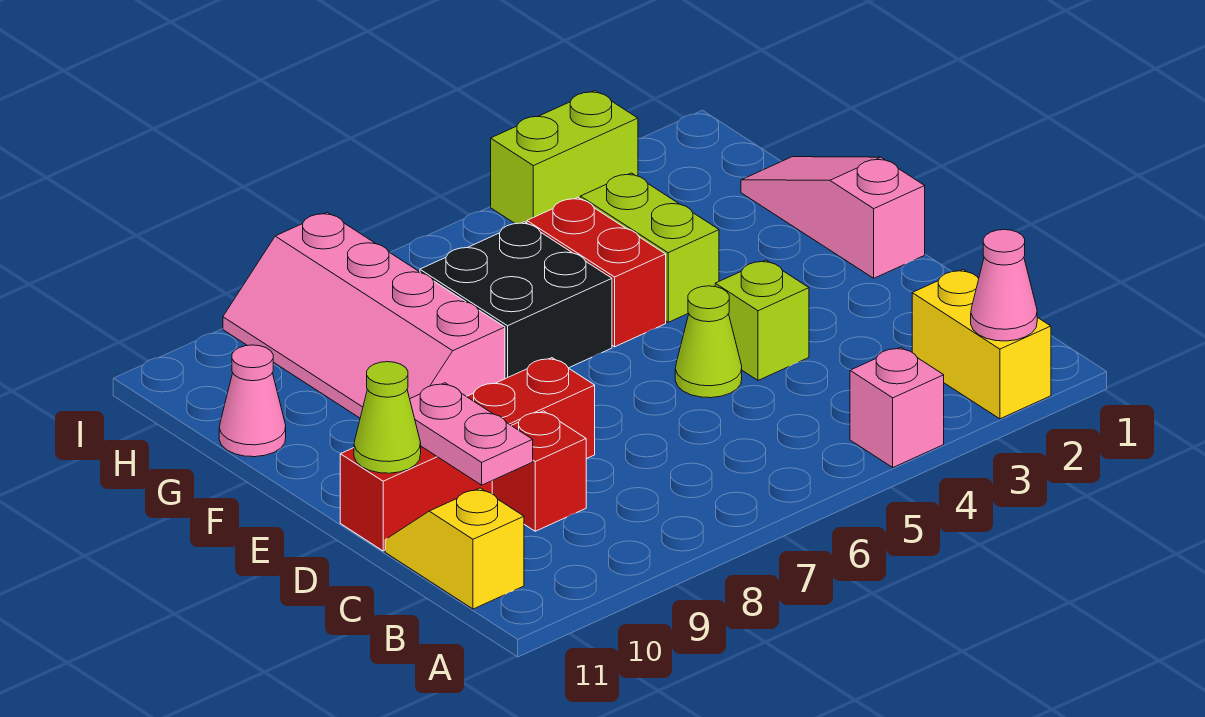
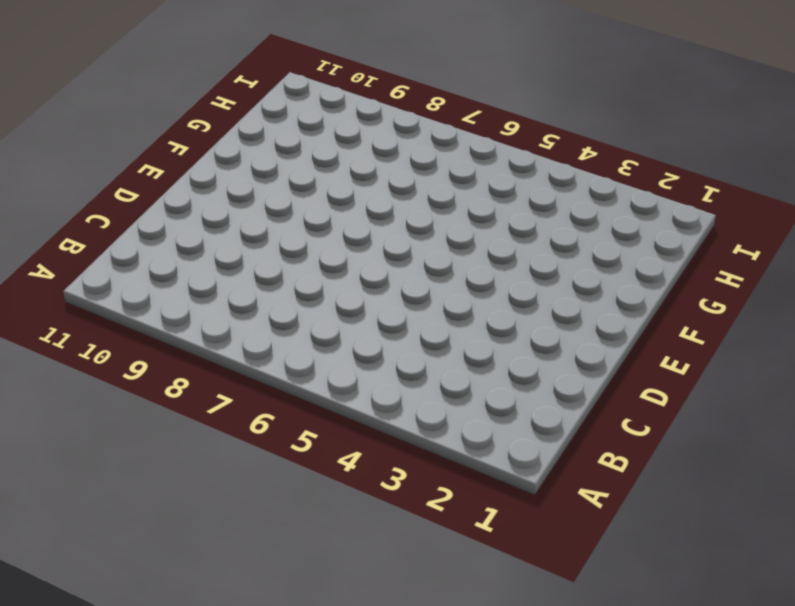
none -> yellow brick A2:B2 level 1
none -> pink brick A4 level 1
none -> yellow slope B11:C11 level 1 top B

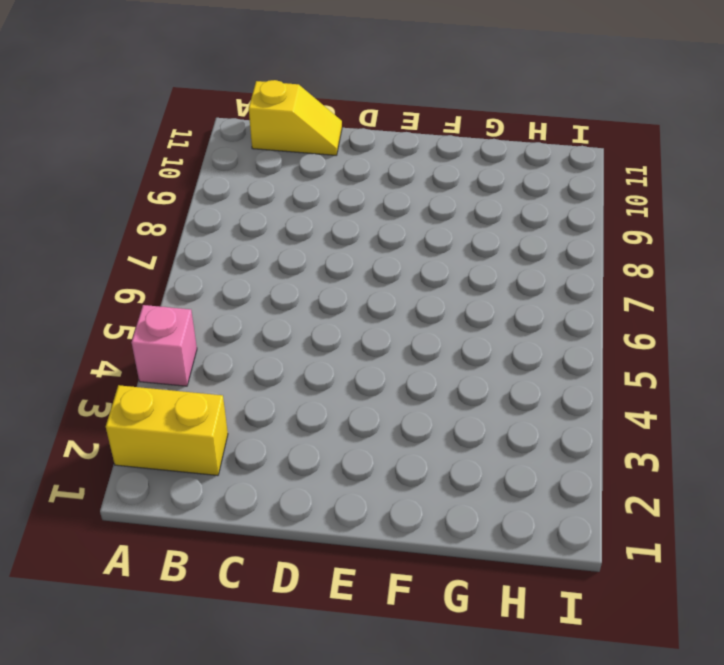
none -> red brick C9 level 1
none -> lime brick D4 level 1
none -> lime cone D5 level 1

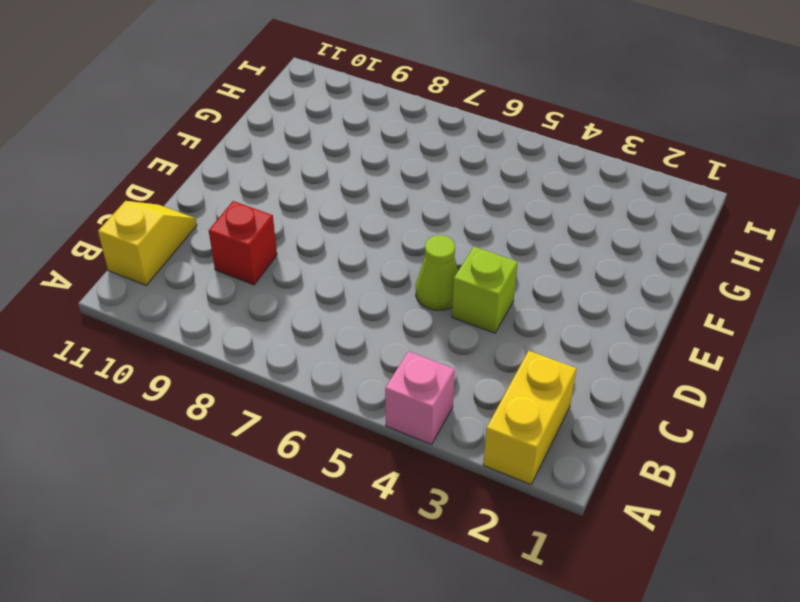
none -> red brick D8:D11 level 1
none -> pink slope E1:G1 level 1 top E
none -> lime brick F4:G4 level 1

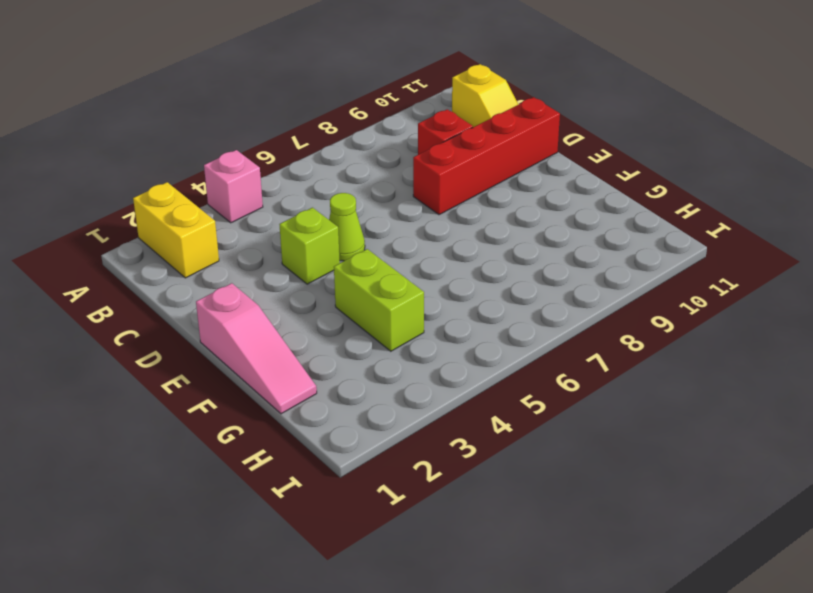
none -> red brick F5:G5 level 1
none -> black brick F6:G7 level 1
none -> pink slope F8:I9 level 1 top 8

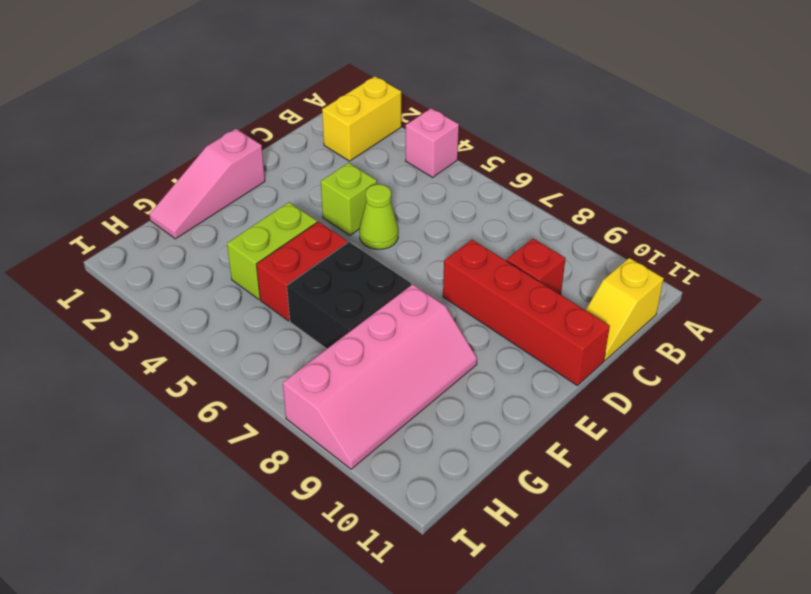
none -> pink cone G11 level 1
none -> lime brick I3:I4 level 1
none -> pink cone A2 level 2

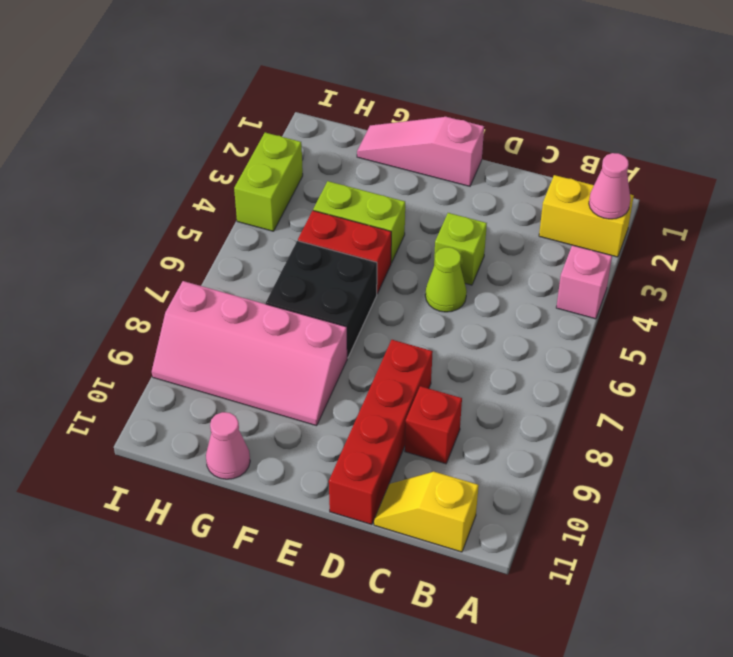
none -> pink plate C10:D10 level 2
none -> lime cone D11 level 2

